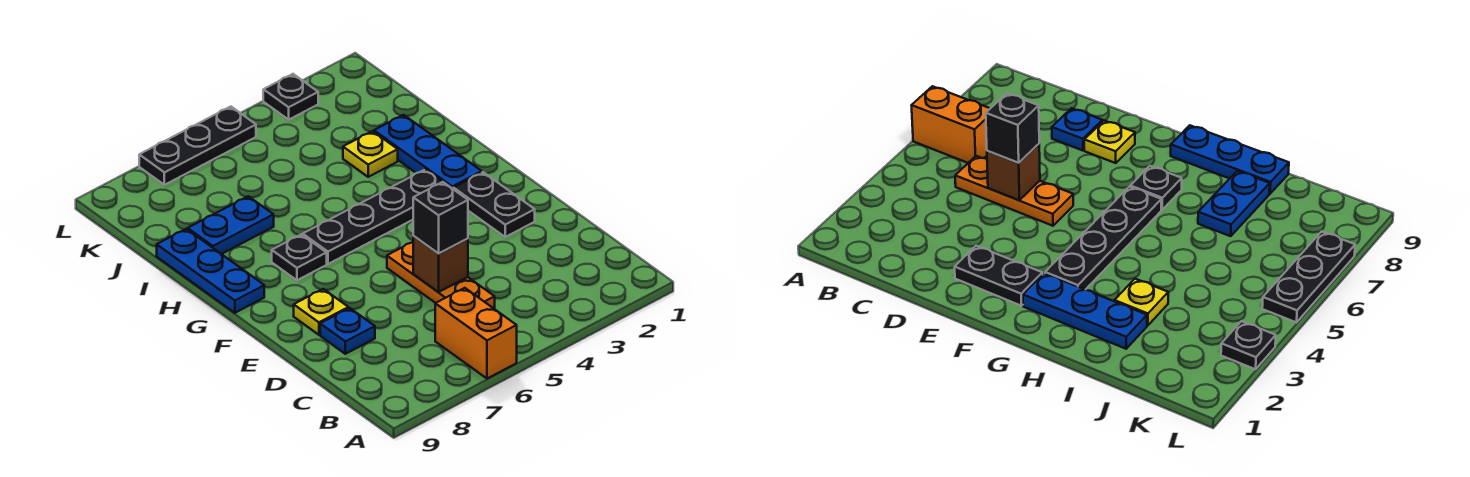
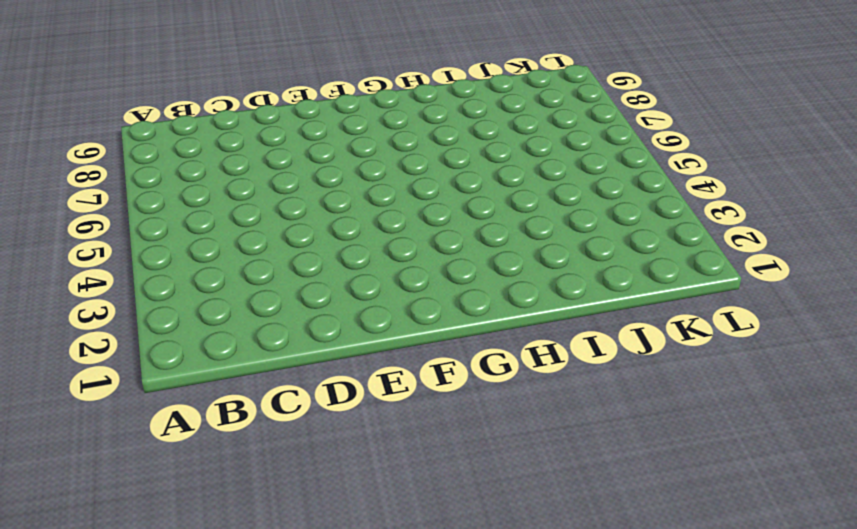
none -> orange brick A6:B6 level 1
none -> orange plate C5:E5 level 1
none -> blue plate D8 level 1

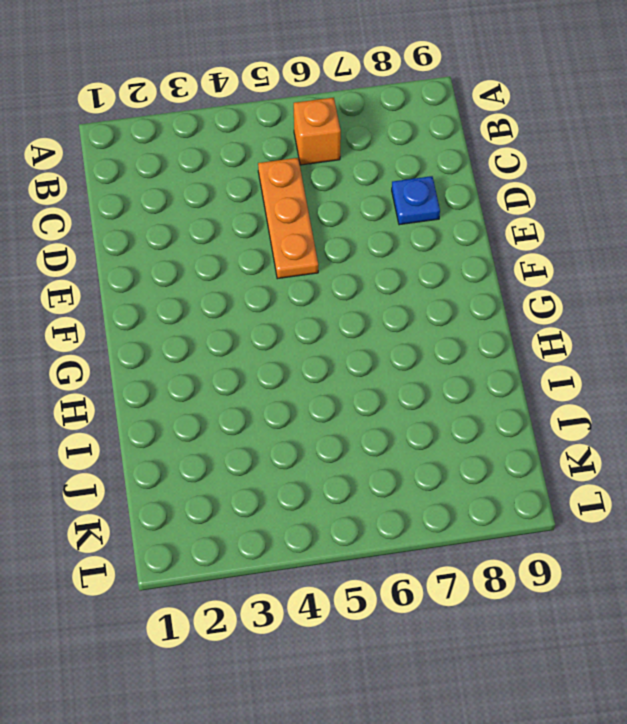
orange brick B6 level 1 -> orange brick A6:B6 level 1
none -> black plate E2:F2 level 1
none -> yellow plate E8 level 1
none -> blue plate G2:I2 level 1

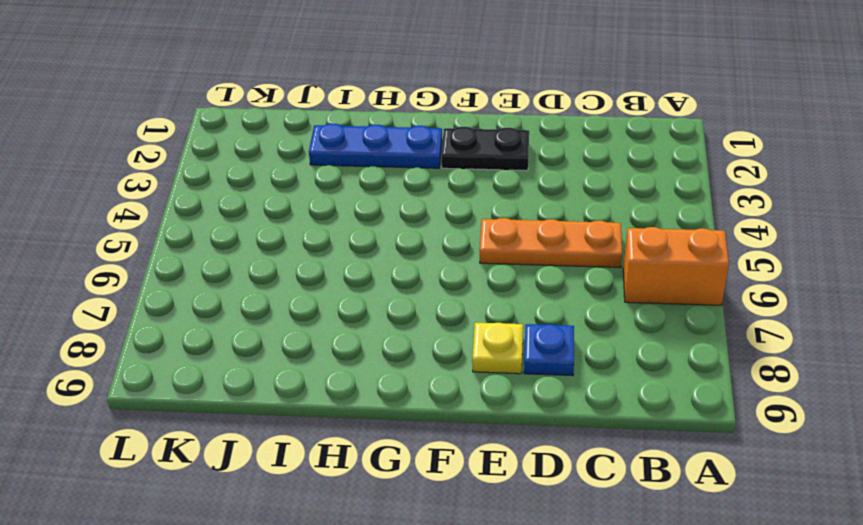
none -> black plate G3:G6 level 1
none -> black plate G7 level 1
none -> blue plate G9:I9 level 1

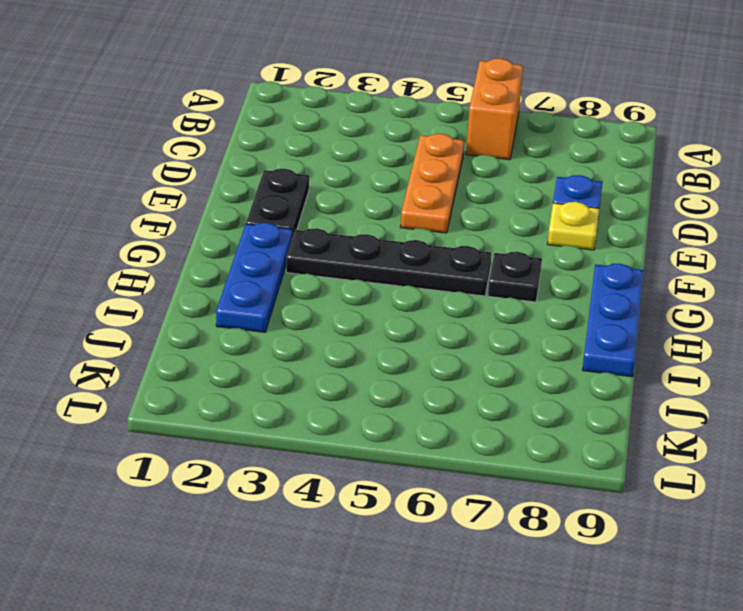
none -> yellow plate I3 level 1
none -> blue plate I7:I8 level 1
none -> black plate L3 level 1

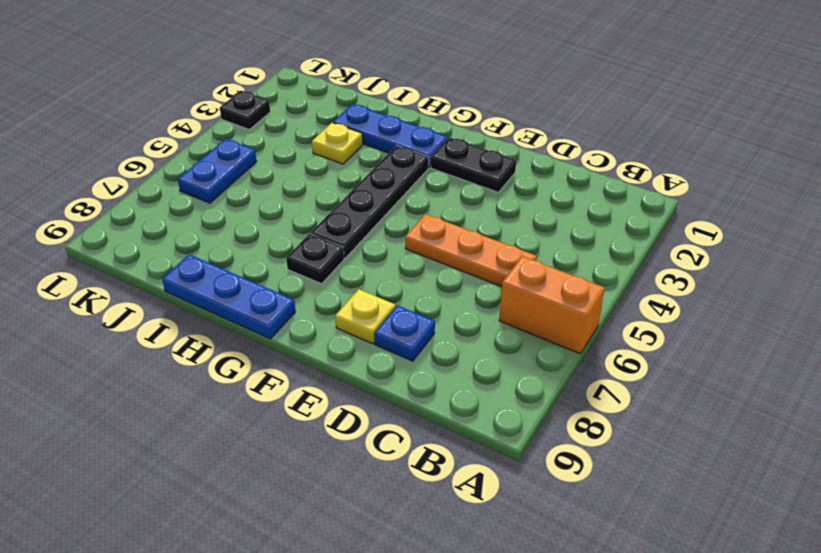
blue plate K5:K6 level 1 -> blue plate I7:I8 level 1
none -> black plate L5:L7 level 1
none -> brown brick D5 level 2
none -> black brick D5 level 3

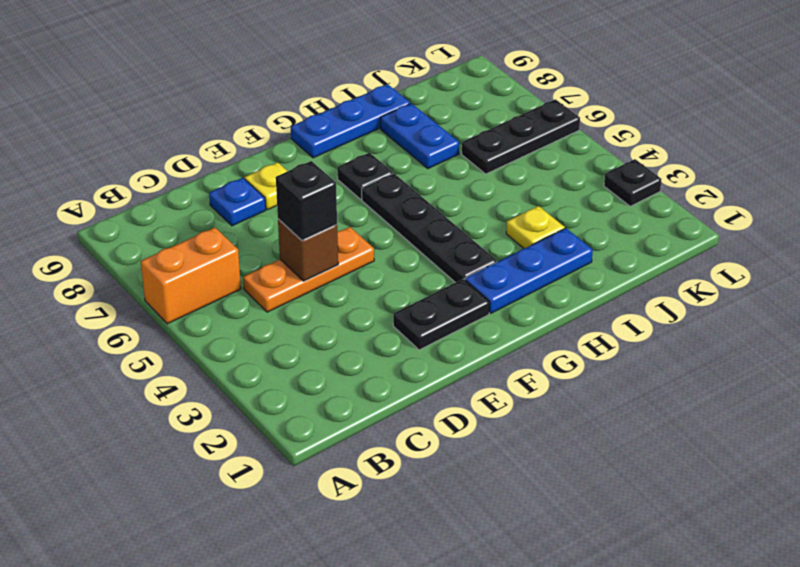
black plate J6:L6 level 1 -> black plate L5:L7 level 1

